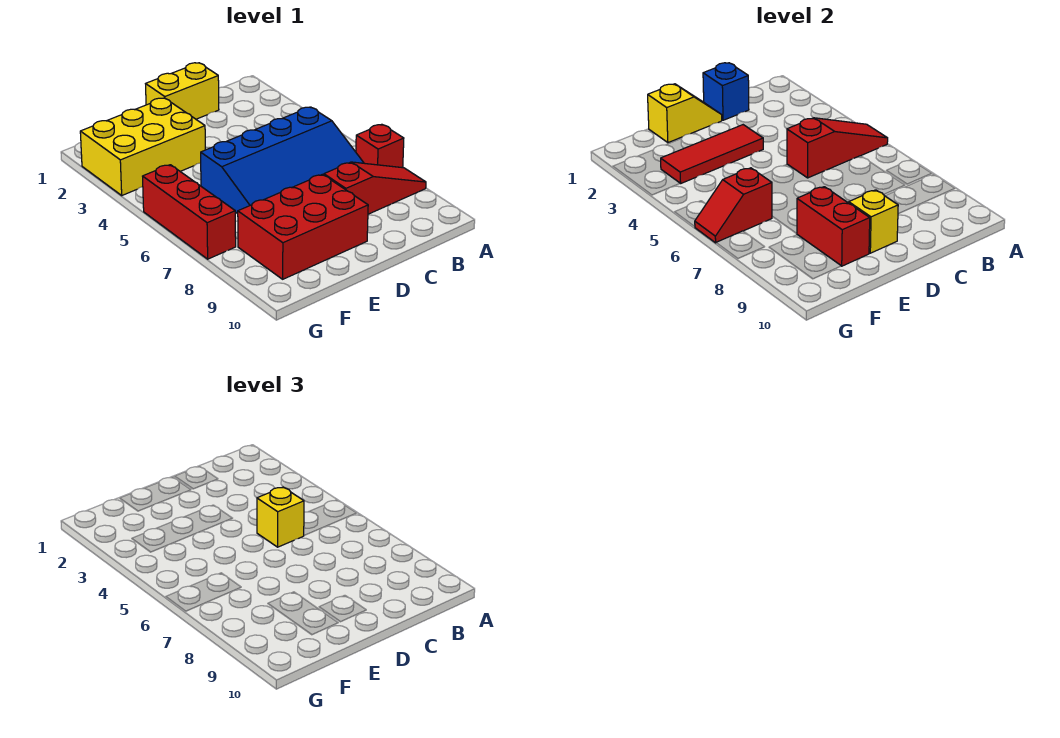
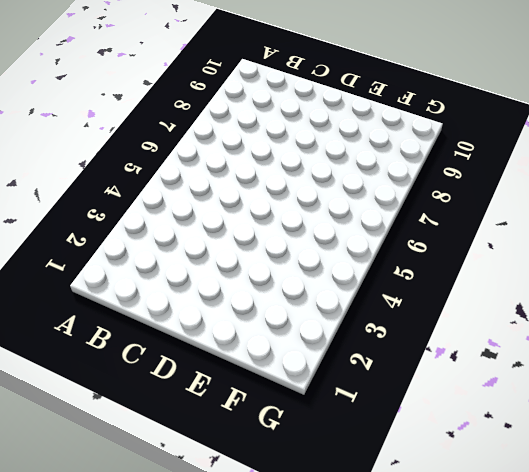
none -> red brick A7 level 1
none -> red slope A8:C8 level 1 top C
none -> blue slope B5:E7 level 1 top 5

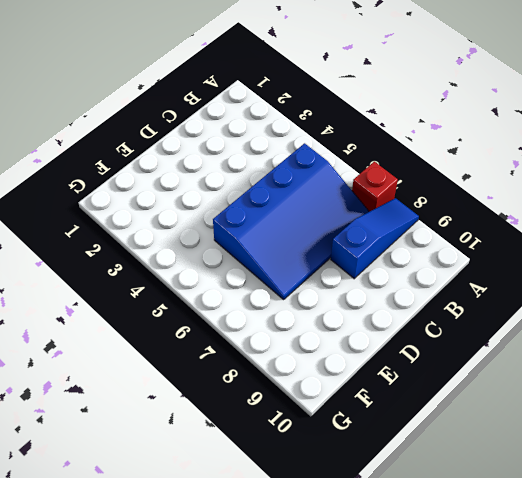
blue slope A8:C8 level 1 top C -> red slope A8:C8 level 1 top C
none -> yellow brick C1:D1 level 1
none -> red brick D8:F9 level 1
none -> yellow brick E2:G3 level 1

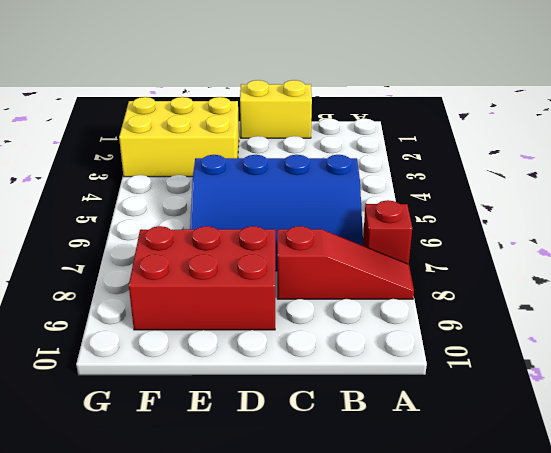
none -> red brick G5:G7 level 1
none -> red slope A5:C5 level 2 top C
none -> blue brick C1 level 2

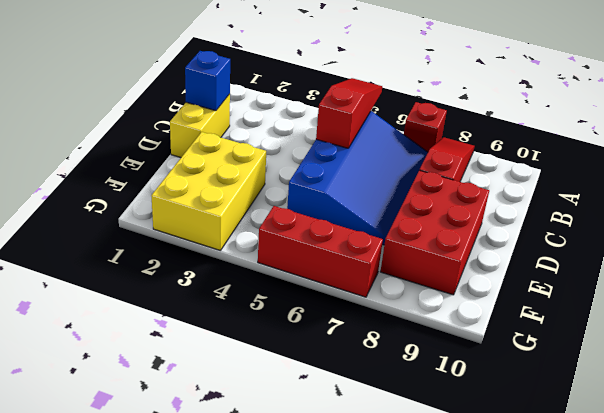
none -> yellow slope D1:E1 level 2 top E
none -> red tile D3:F3 level 2
none -> yellow brick D9 level 2

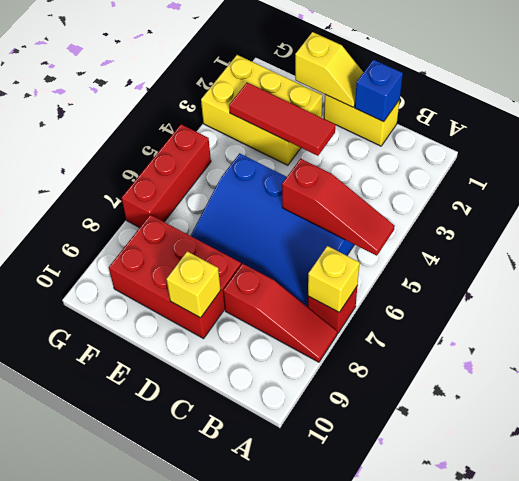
yellow brick A7 level 2 -> yellow brick C5 level 3
none -> red brick E8:E9 level 2
none -> red slope F6:G6 level 2 top F

